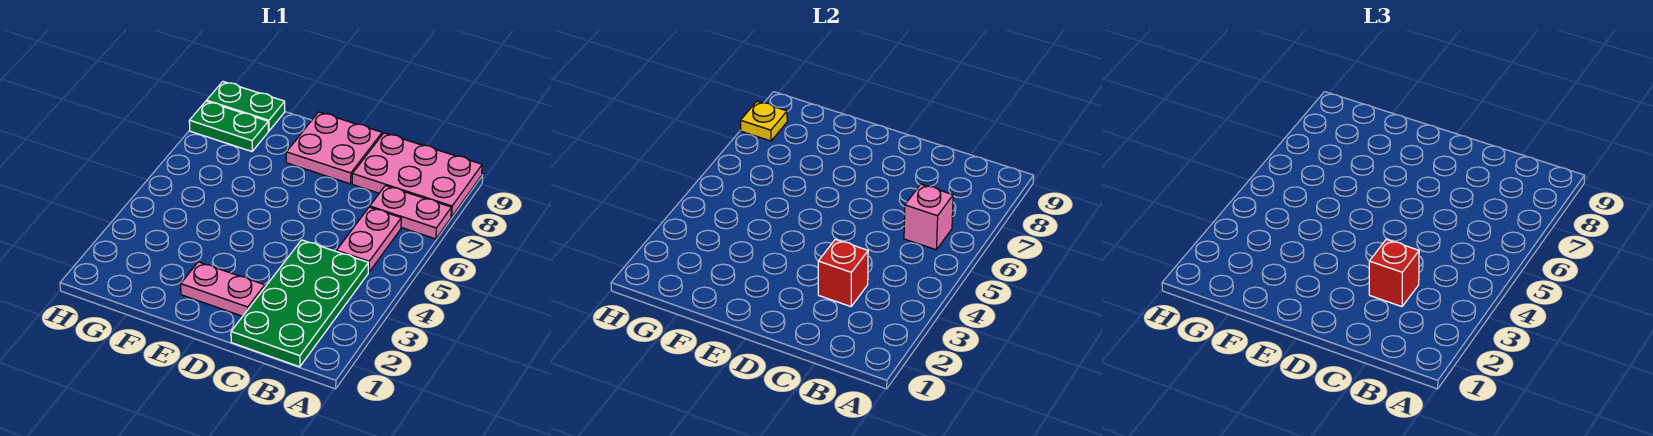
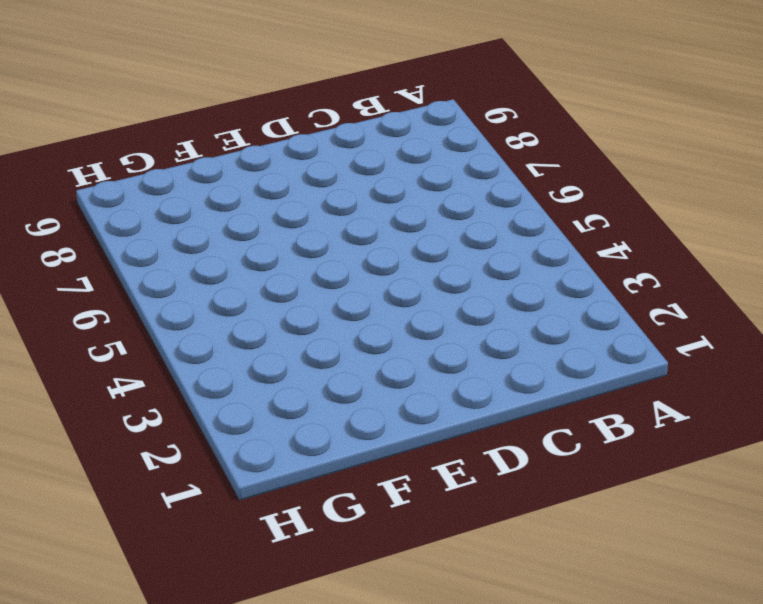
none -> pink plate A7:B7 level 1
none -> pink plate A8:C9 level 1
none -> green plate B1:C4 level 1

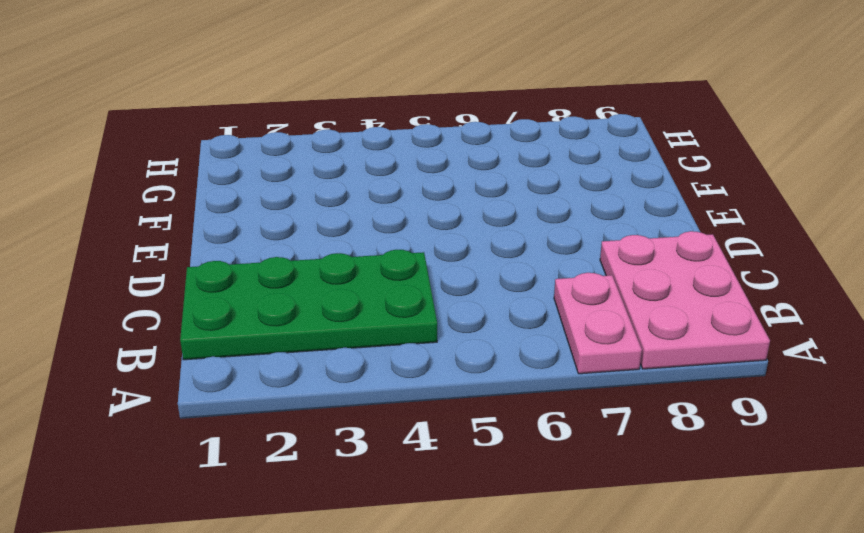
none -> pink plate B5:B6 level 1
none -> pink plate D2:E2 level 1
none -> pink plate D8:E9 level 1

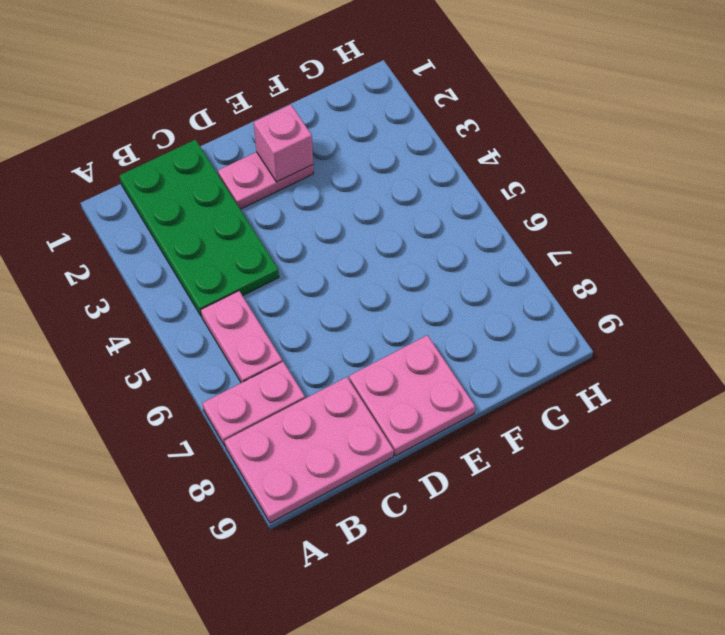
pink brick E2 level 2 -> pink brick B6 level 2
none -> green plate G8:H8 level 1
none -> green plate G9:H9 level 1
none -> red brick C3 level 2

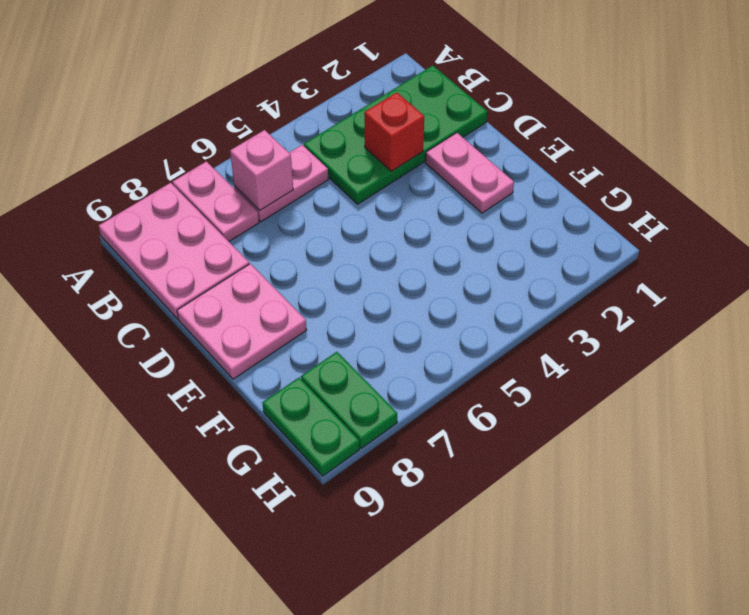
none -> yellow plate H8 level 2
none -> red brick C3 level 3

